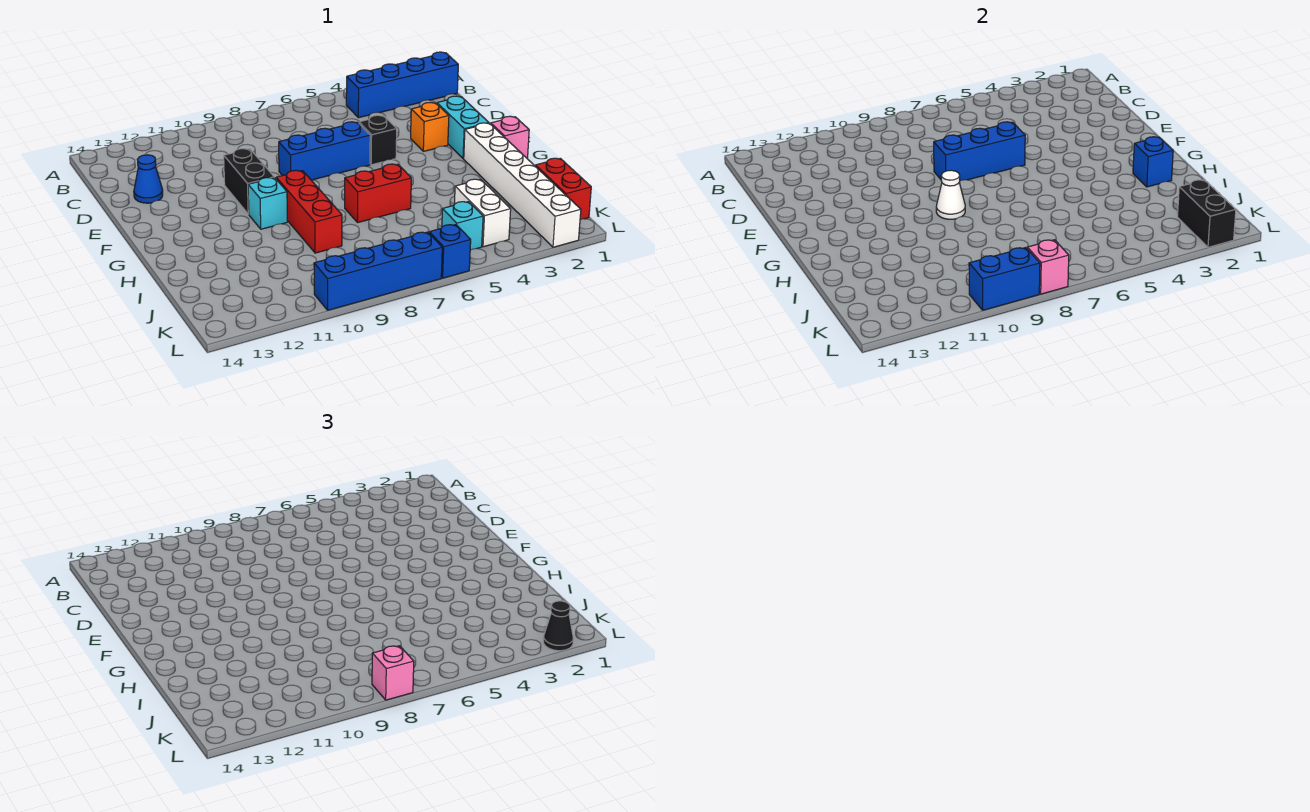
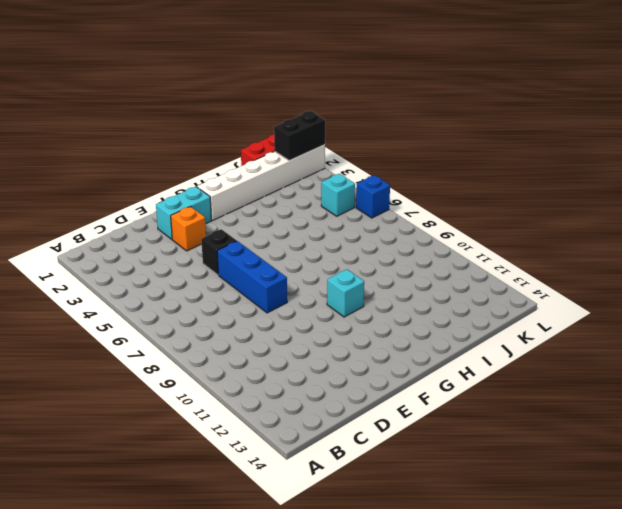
none -> blue brick B1:B4 level 1
none -> blue cone D13 level 1
none -> black brick E10:F10 level 1

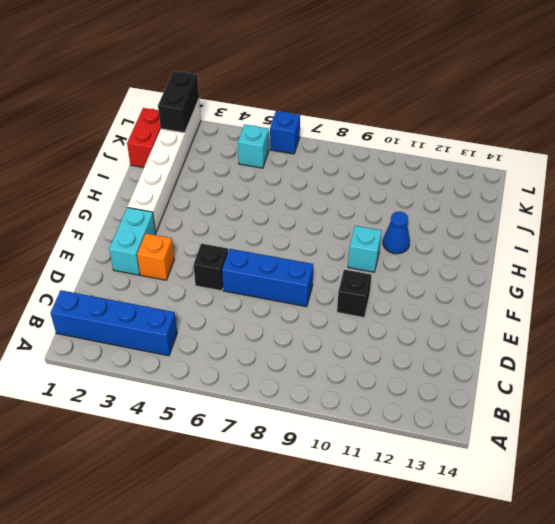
black brick E10 level 1 -> black brick E10:F10 level 1
blue cone H11 level 1 -> blue cone D13 level 1
none -> pink brick G1 level 1
none -> red brick G9:I9 level 1
none -> red brick H6:H7 level 1

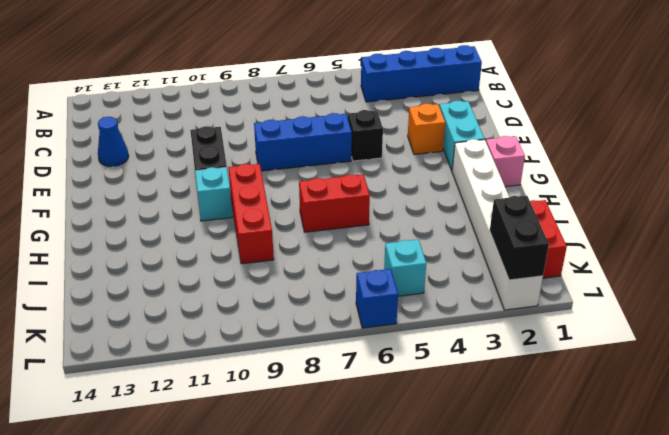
none -> white brick J4:K4 level 1
none -> blue brick L7:L10 level 1
none -> blue brick E6:E8 level 2

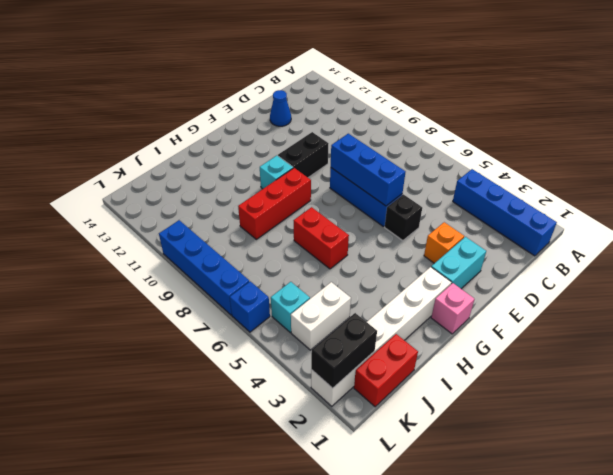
none -> white cone G9 level 2
none -> blue brick H2 level 2
none -> pink brick L8 level 2

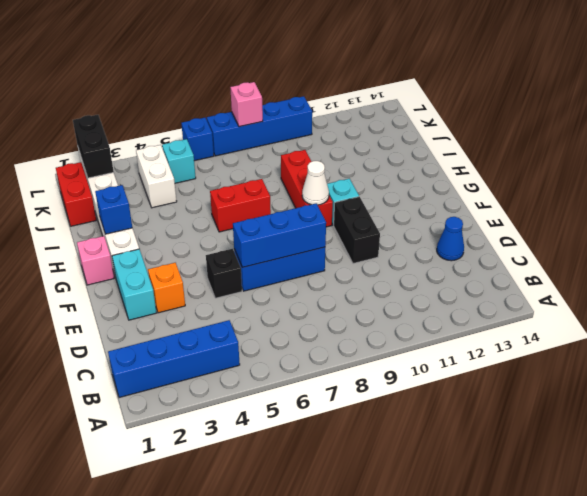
none -> blue brick L9:L10 level 2
none -> black cone L2 level 3
none -> pink brick L8 level 3

